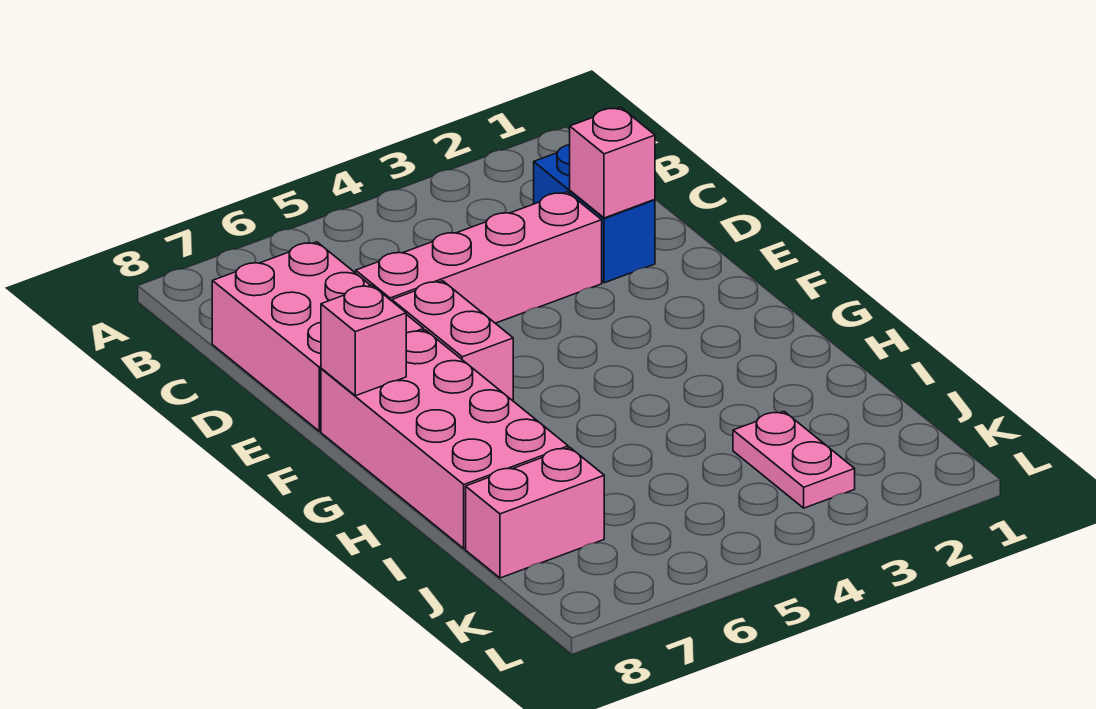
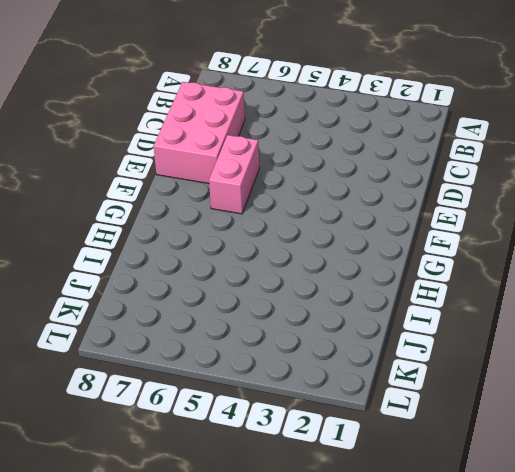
none -> blue brick C2:D2 level 1
none -> pink brick D3:D6 level 1

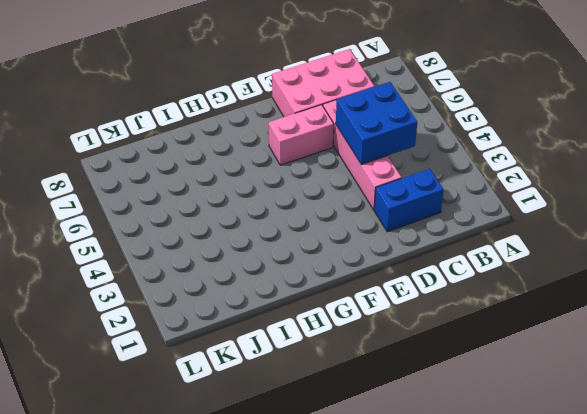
blue brick C4:D5 level 2 -> none
none -> pink brick F7:I8 level 1
none -> pink plate J3:K3 level 1

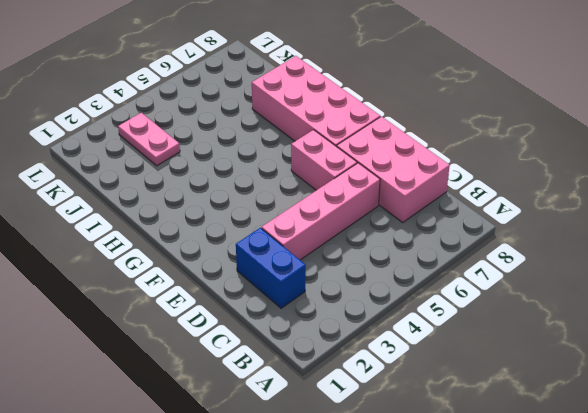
none -> pink brick J7:J8 level 1
none -> pink brick D2 level 2

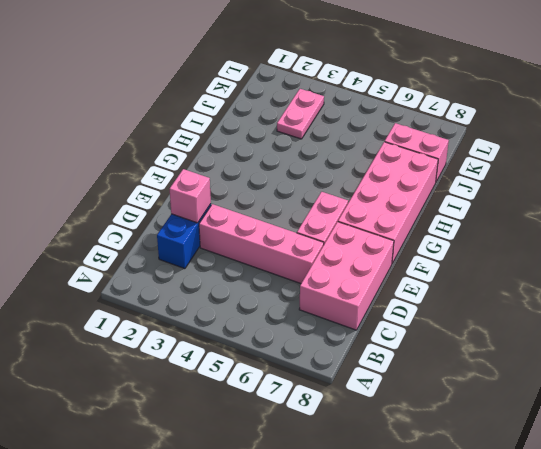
none -> pink brick F8 level 2

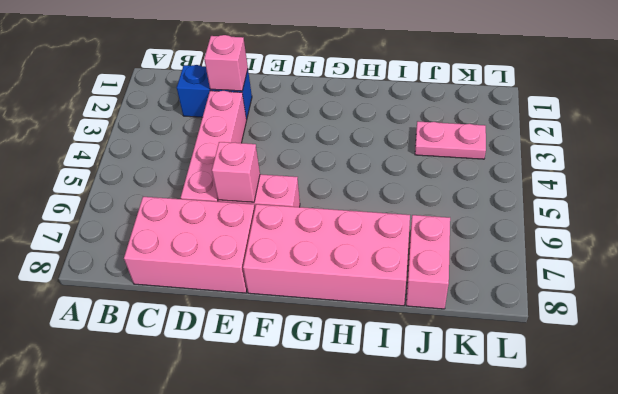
pink brick E6 level 2 -> pink brick F8 level 2

